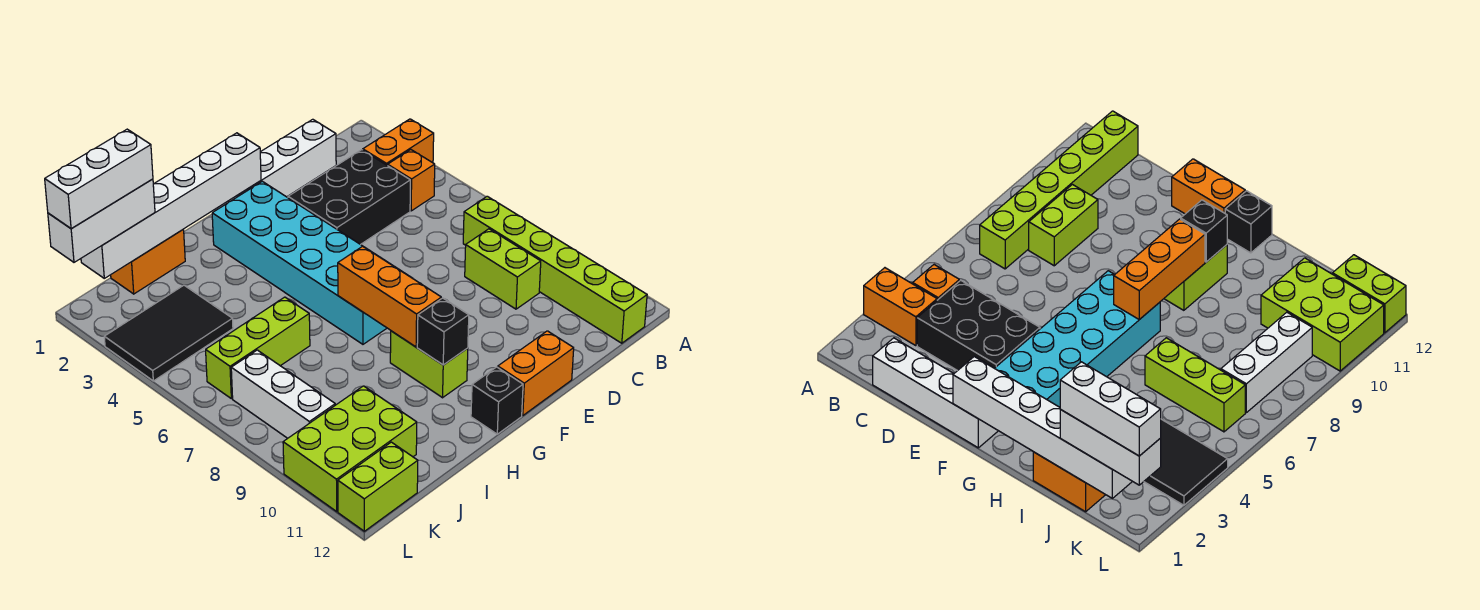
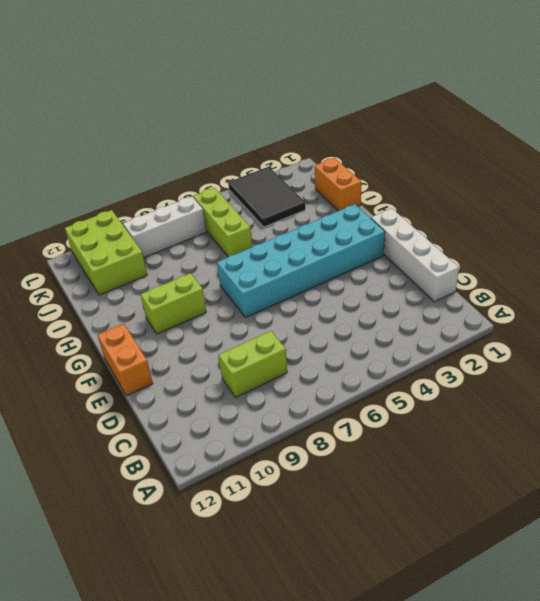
none -> orange brick A3:B3 level 1
none -> orange brick B4 level 1
none -> lime brick B7:B12 level 1

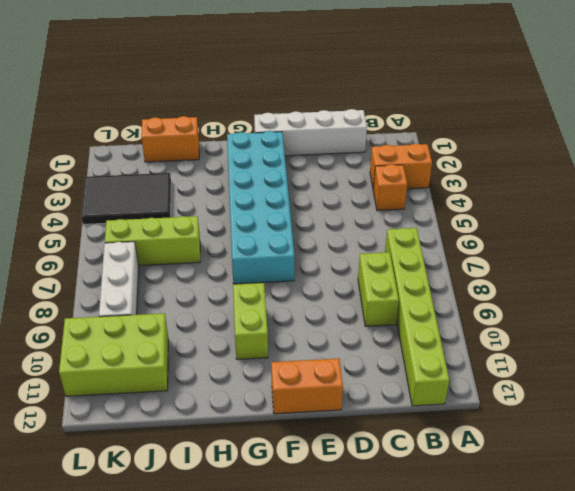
none -> black brick C3:E4 level 1
none -> black brick G12 level 1
none -> lime brick K12:L12 level 1

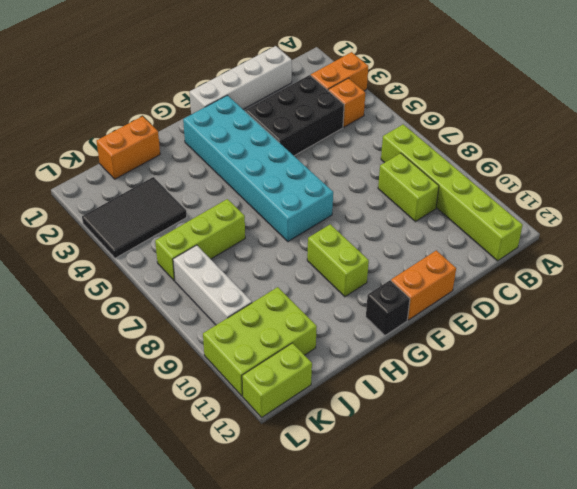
none -> white brick F1:K1 level 2
none -> orange brick G7:G9 level 2
none -> black brick G10 level 2

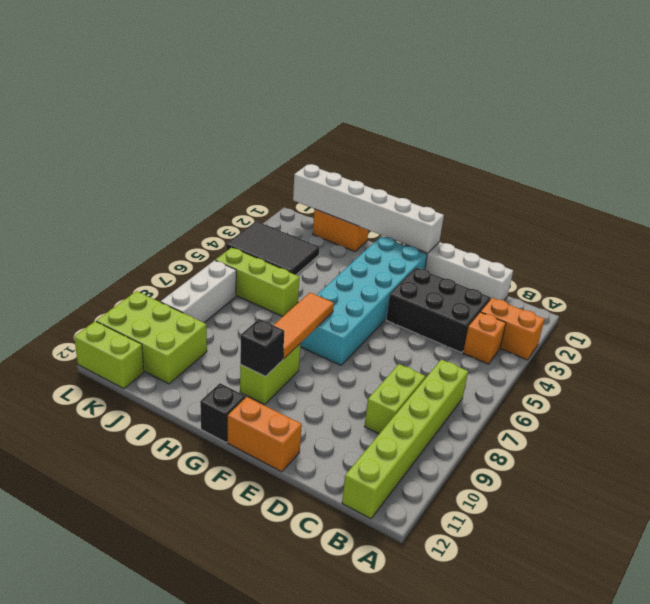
orange tile G7:G9 level 2 -> orange brick G7:G9 level 2
none -> white brick J1:L1 level 3
none -> white brick J1:L1 level 4

